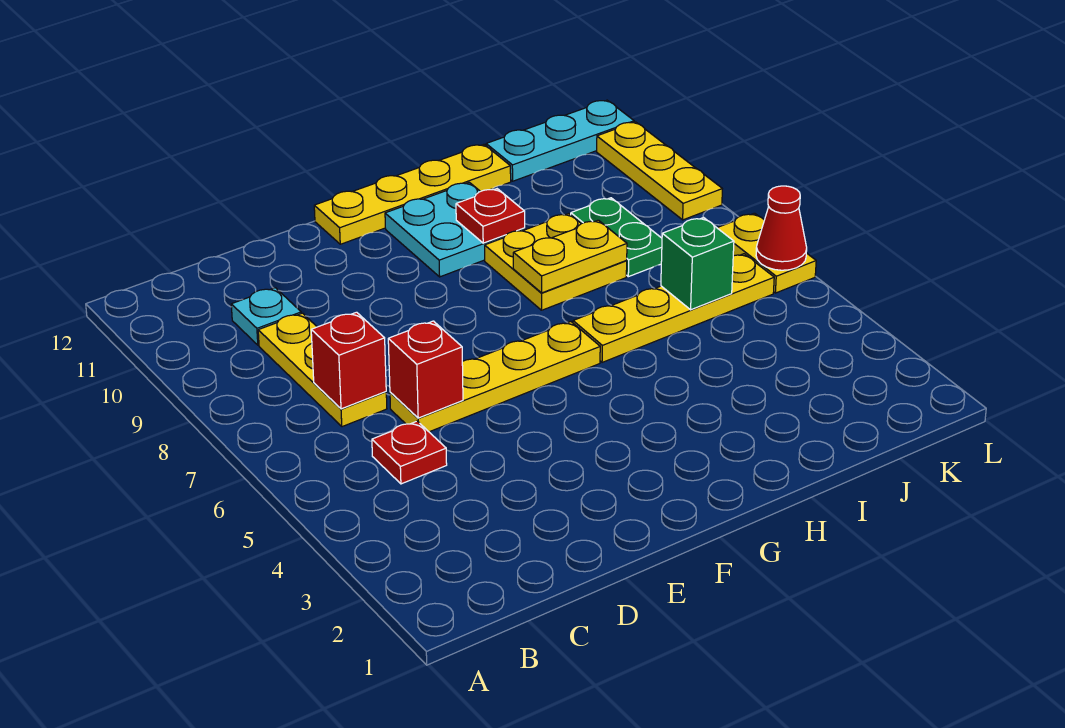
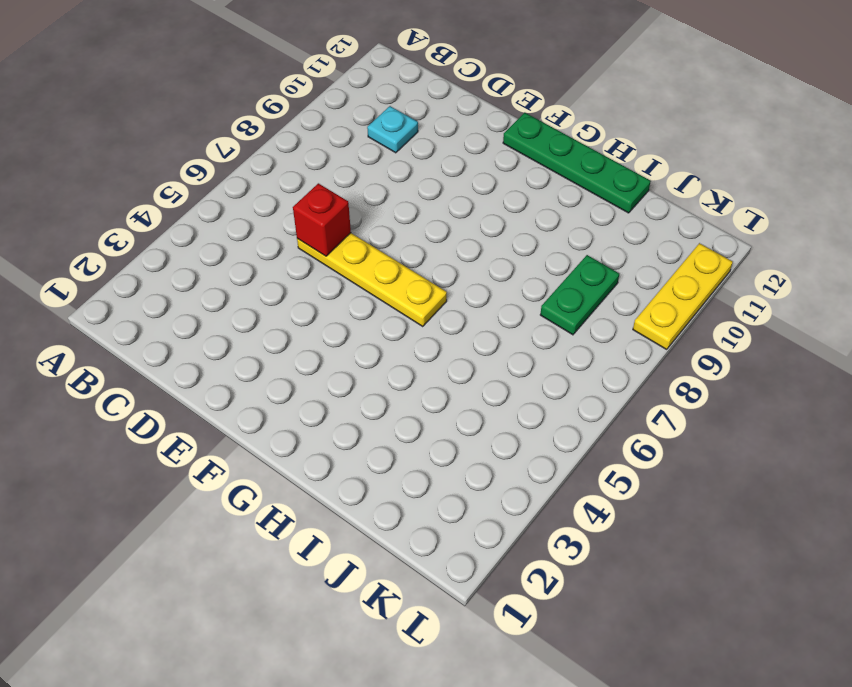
green plate F12:I12 level 1 -> yellow plate F12:I12 level 1
none -> red plate C5 level 1
none -> yellow plate C7:C9 level 1
none -> cyan plate G10:H11 level 1

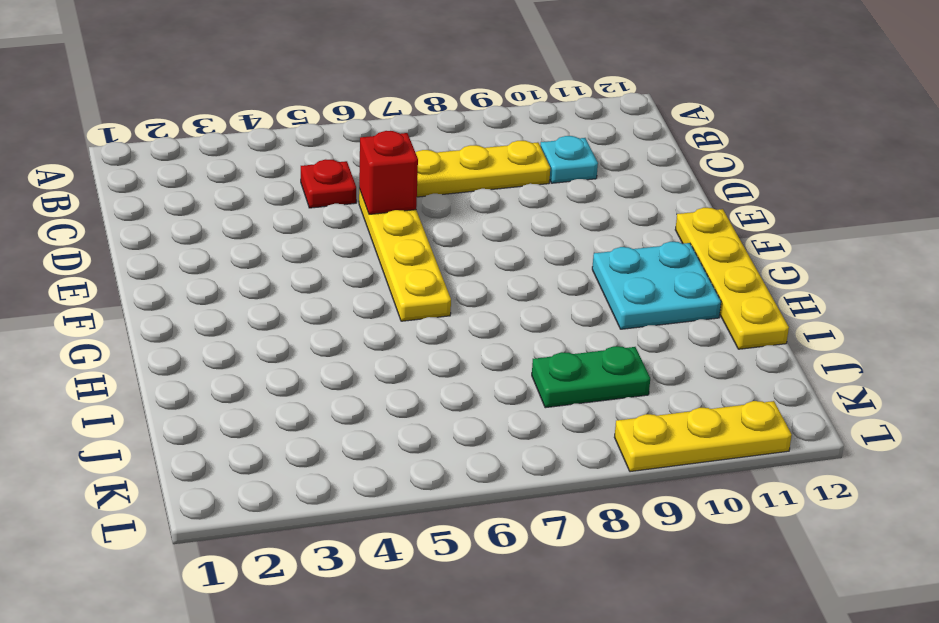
none -> yellow plate H6:K6 level 1
none -> yellow plate H8:I9 level 1
none -> cyan plate J12:L12 level 1

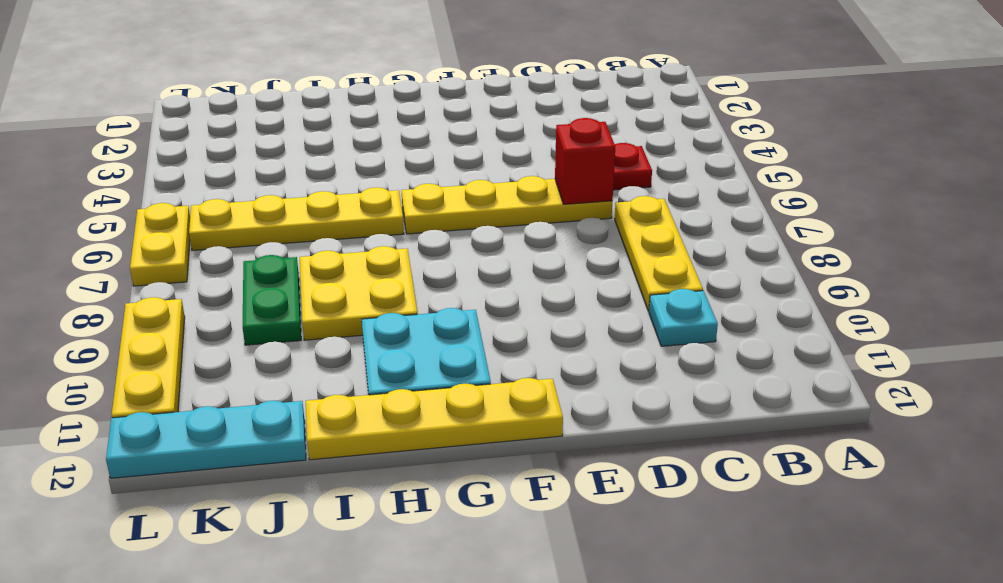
none -> red brick C7 level 2
none -> yellow plate H8:I8 level 2
none -> red plate H10 level 2

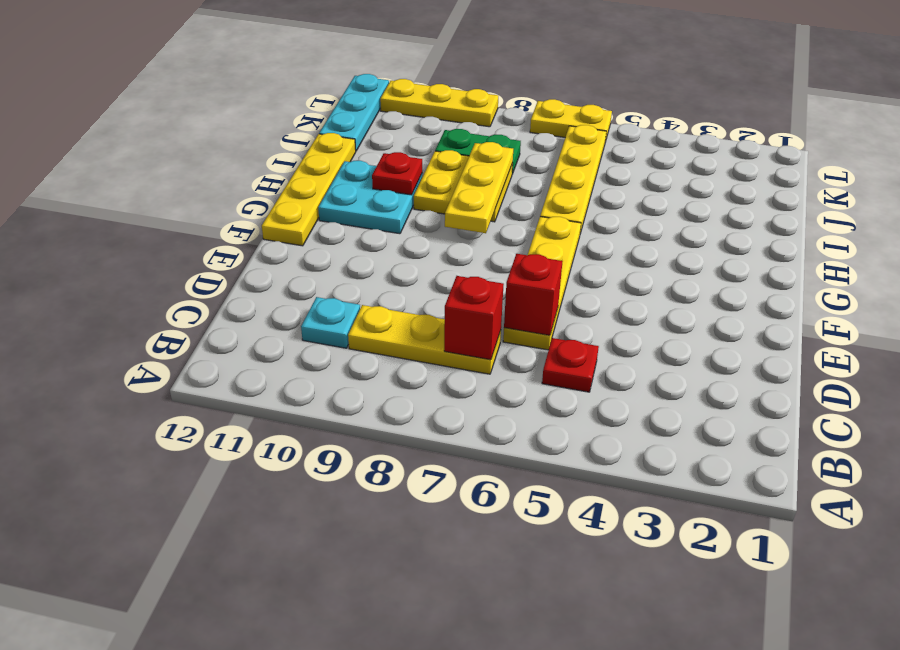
yellow plate G8:I8 level 2 -> yellow plate H8:I8 level 2
none -> green brick J6 level 2
none -> red cone L6 level 2

